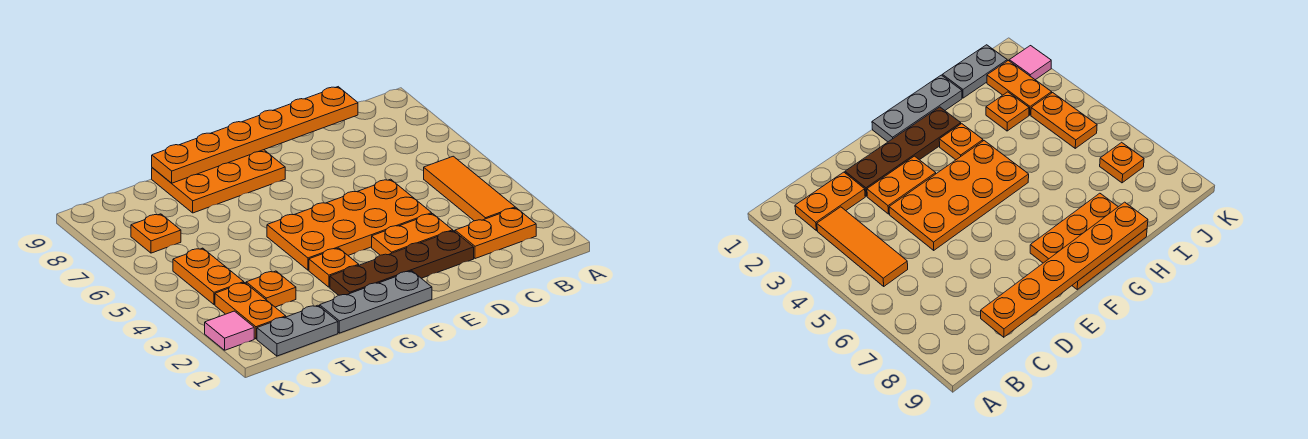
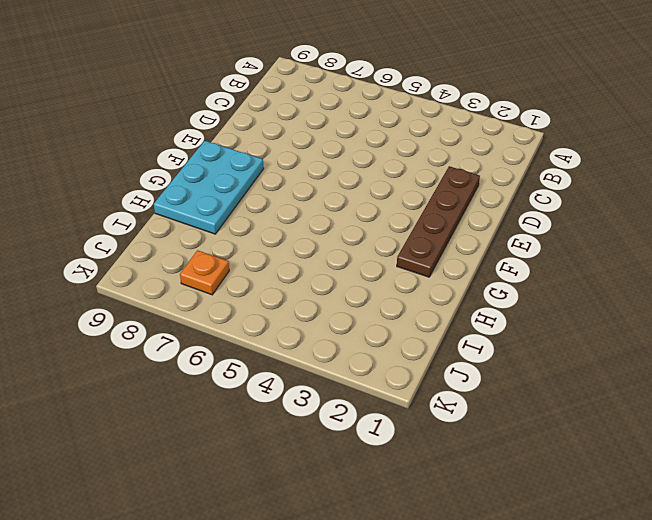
cyan plate F8:H9 level 1 -> orange plate F8:H9 level 1
none -> orange plate B2:C2 level 1
none -> orange tile B3:B5 level 1
none -> orange plate D3:E3 level 1

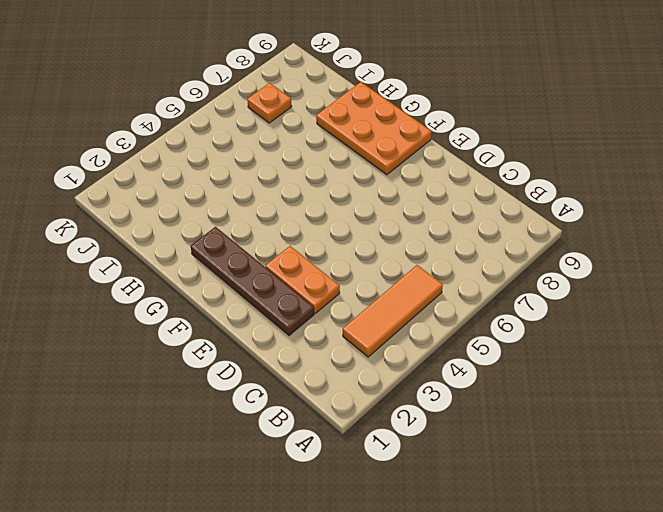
none -> orange plate B2:C2 level 1
none -> orange plate D4:G5 level 1
none -> grey plate F1:H1 level 1

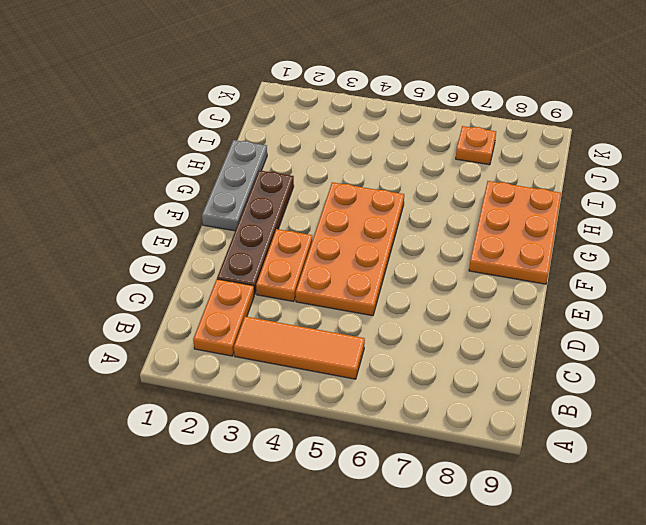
none -> orange plate G3 level 1
none -> grey plate I1:J1 level 1
none -> orange plate I3 level 1

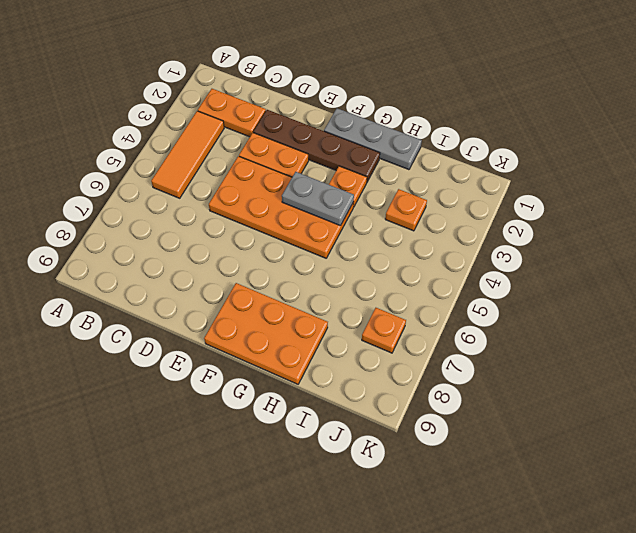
grey plate F4:G4 level 2 -> grey plate I1:J1 level 1
none -> orange plate J2:J3 level 1
none -> orange plate J4:J5 level 1
none -> pink tile K2 level 1

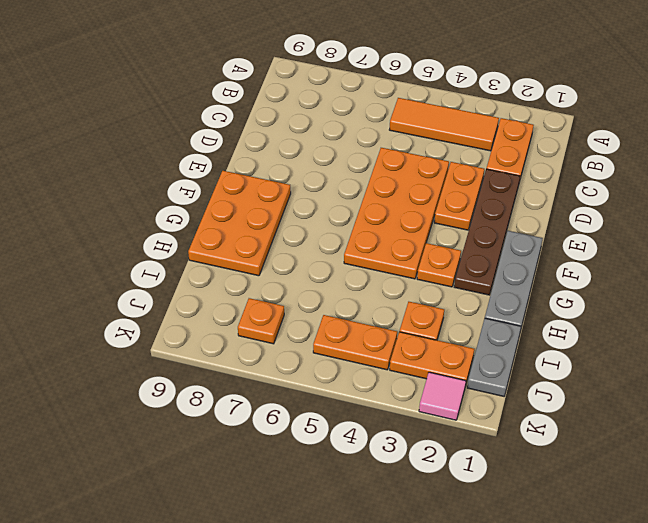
none -> orange plate C9:H9 level 2

